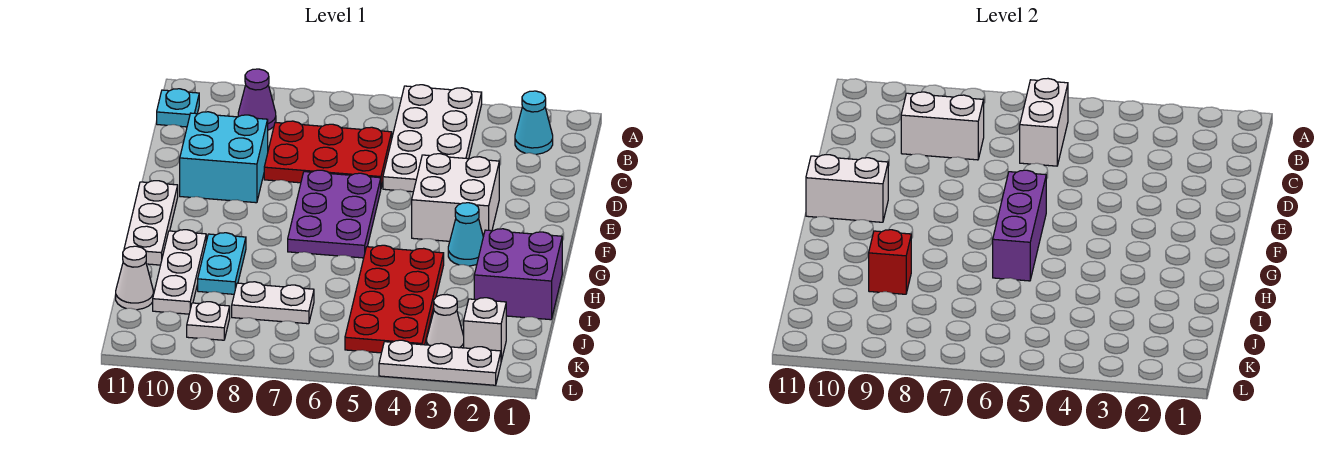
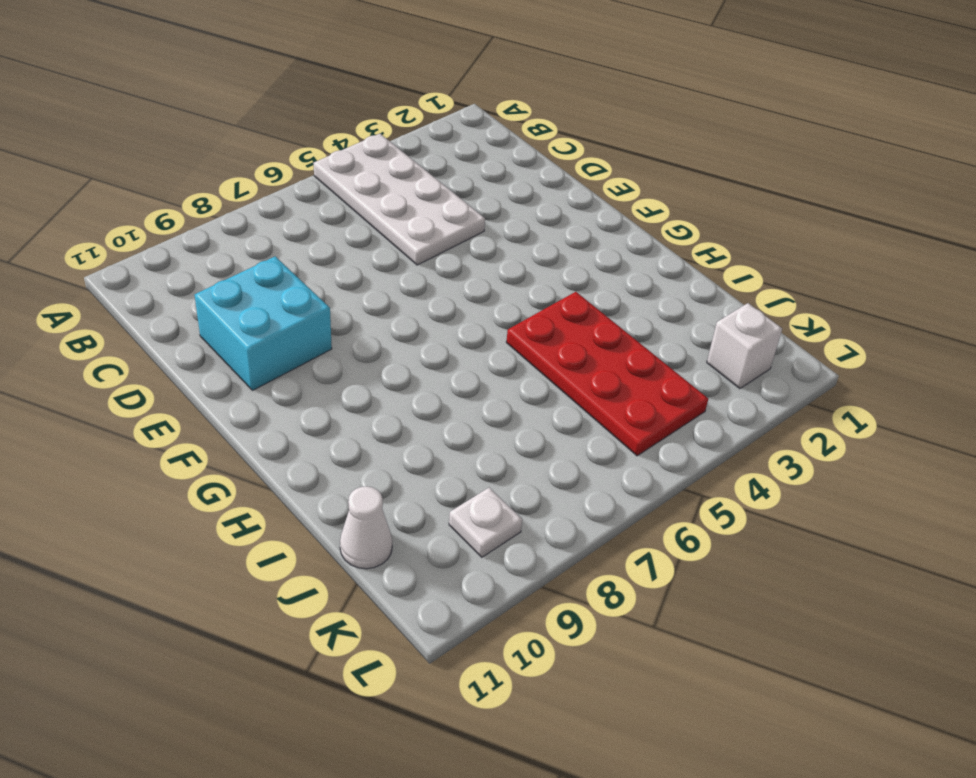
none -> cyan cone B2 level 1
none -> purple cone B9 level 1
none -> cyan plate B11 level 1

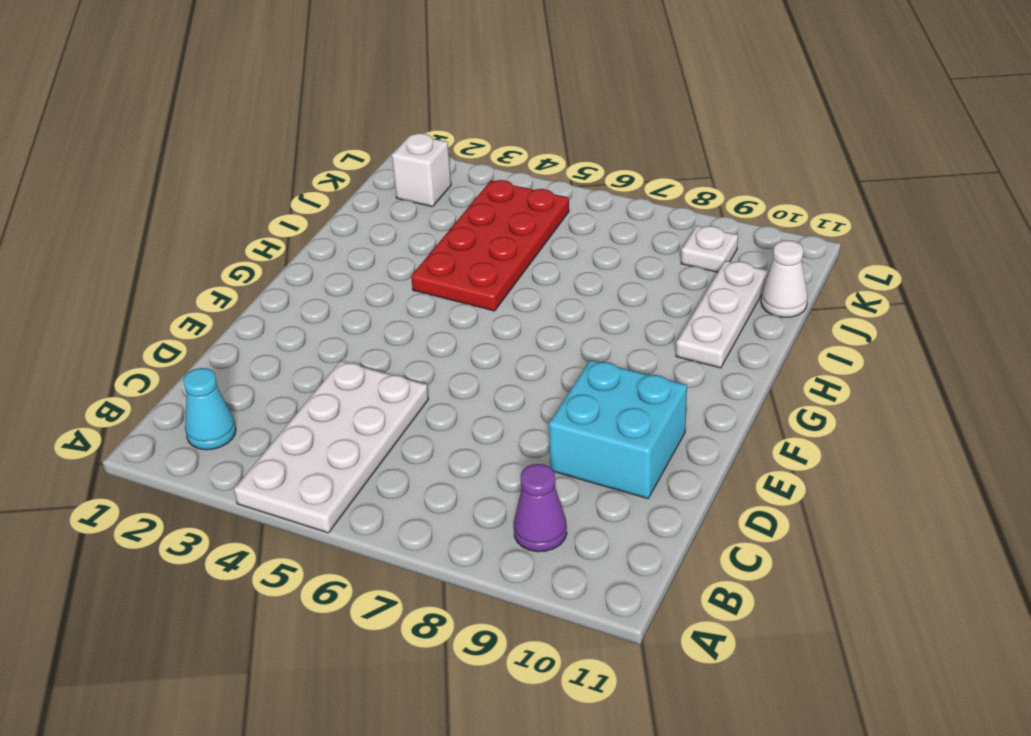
none -> cyan plate B11 level 1
none -> red plate C6:D8 level 1
none -> white brick E3:F4 level 1

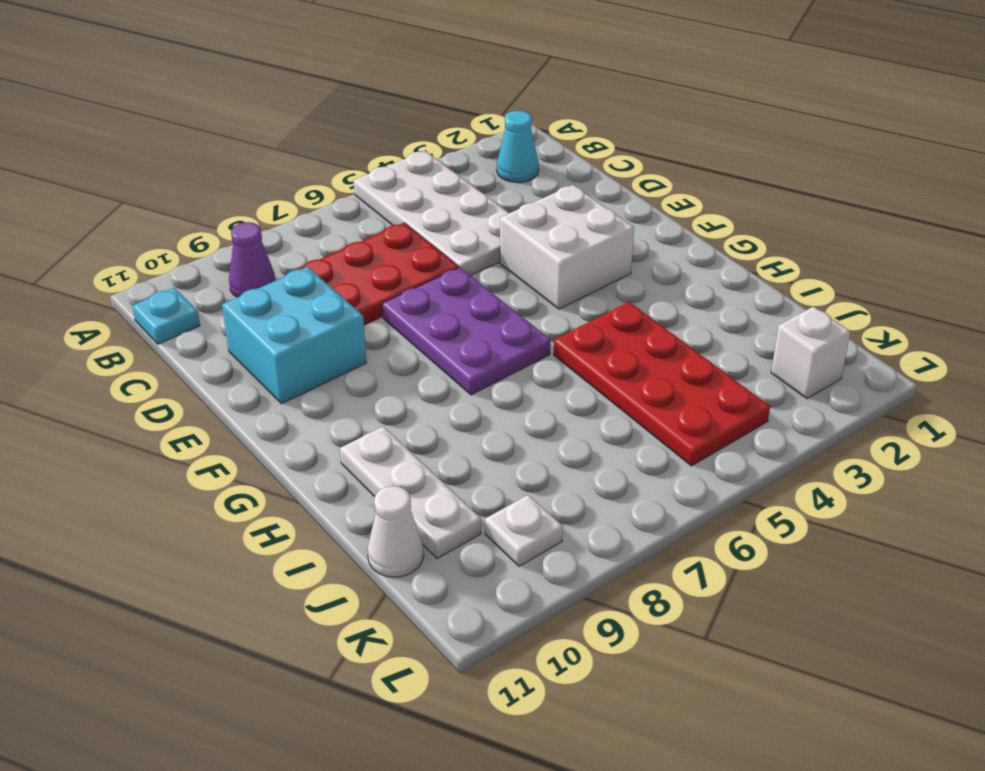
none -> white plate F11:H11 level 1
none -> cyan cone G3 level 1
none -> purple brick H1:I2 level 1

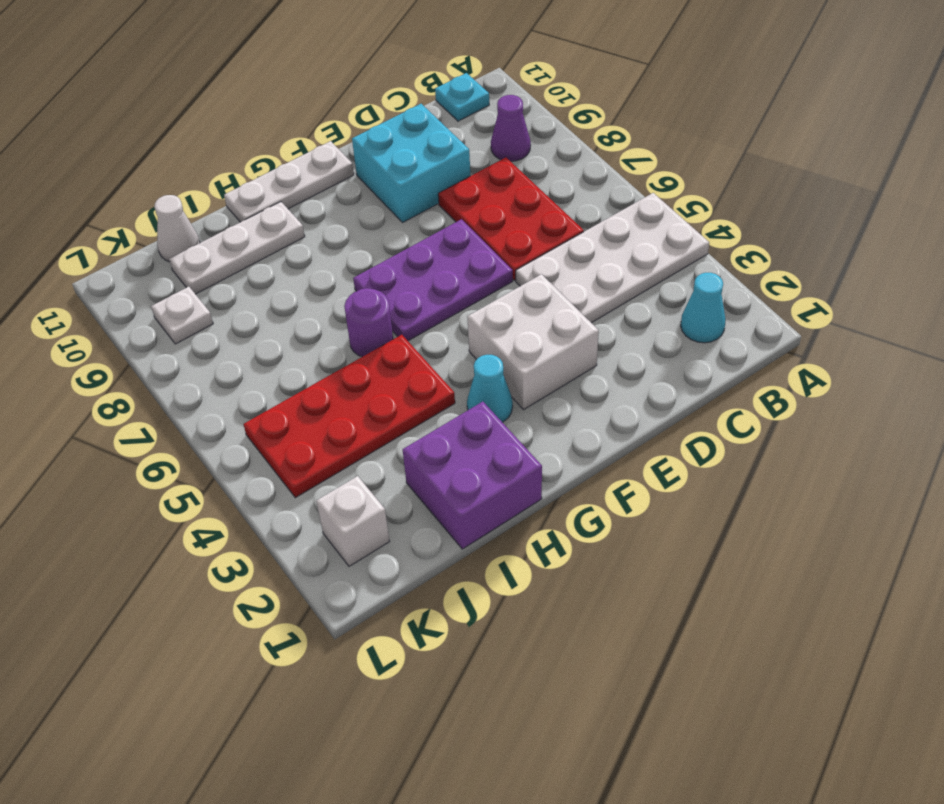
purple round brick H6 level 1 -> none
none -> cyan plate H9:I9 level 1
none -> white plate J7:J8 level 1
none -> white cone K3 level 1

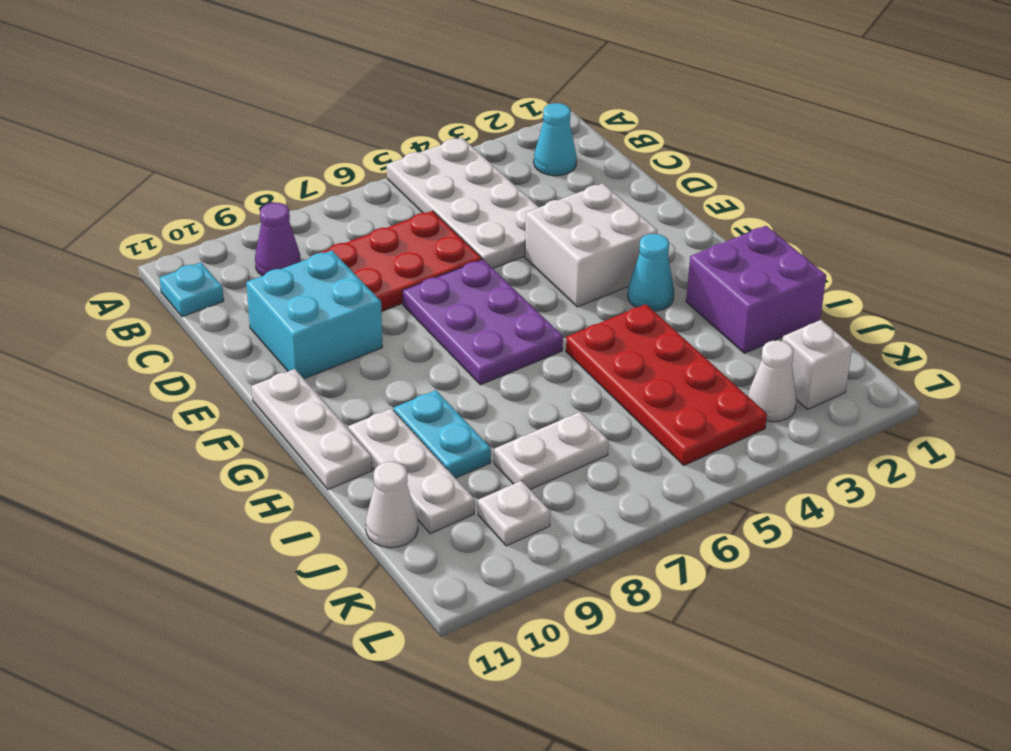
none -> white plate L2:L4 level 1
none -> white brick B6:C6 level 2
none -> white brick C8:C9 level 2

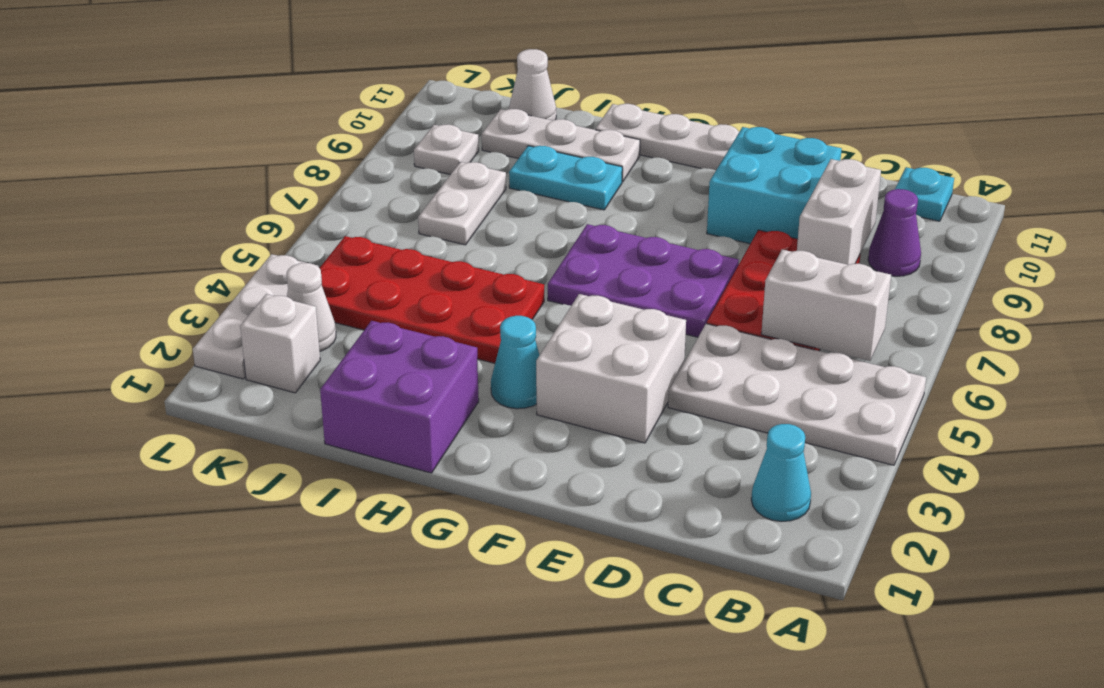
none -> purple brick F6:H6 level 2
none -> white brick F10:F11 level 2
none -> red brick I9 level 2

